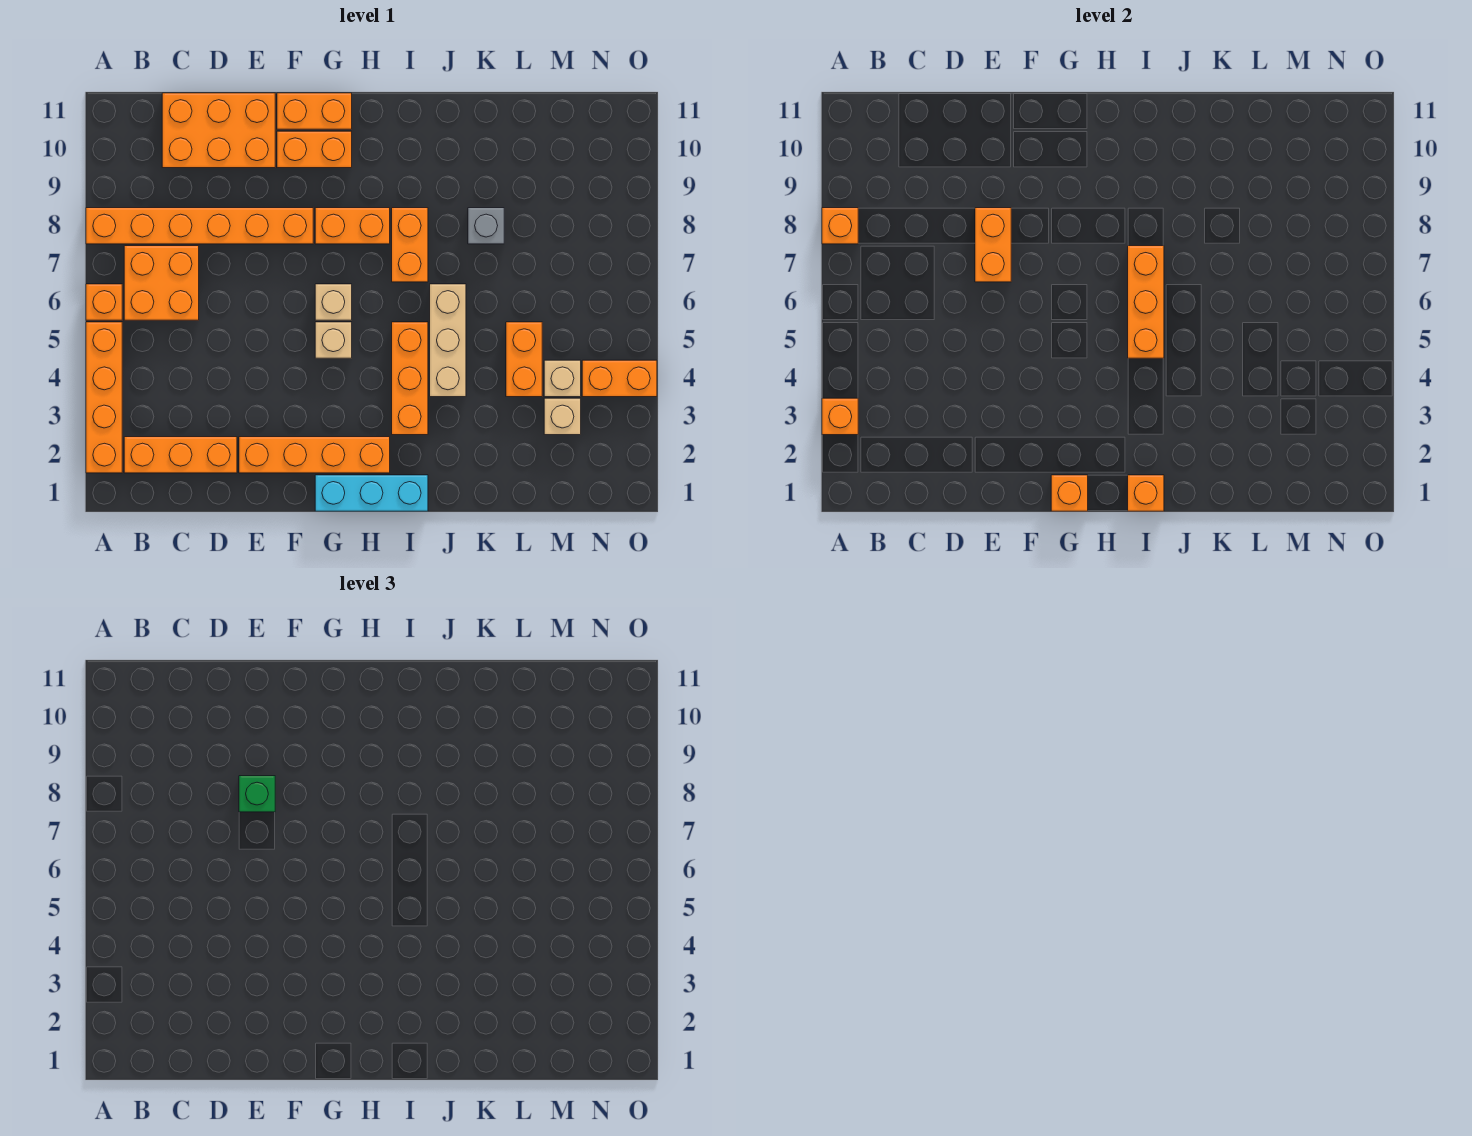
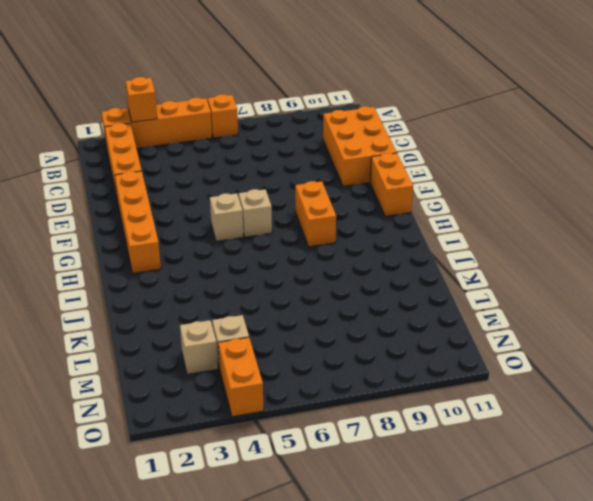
none -> orange brick A8:F8 level 1
none -> orange brick B6:C7 level 1
none -> orange brick F10:G10 level 1

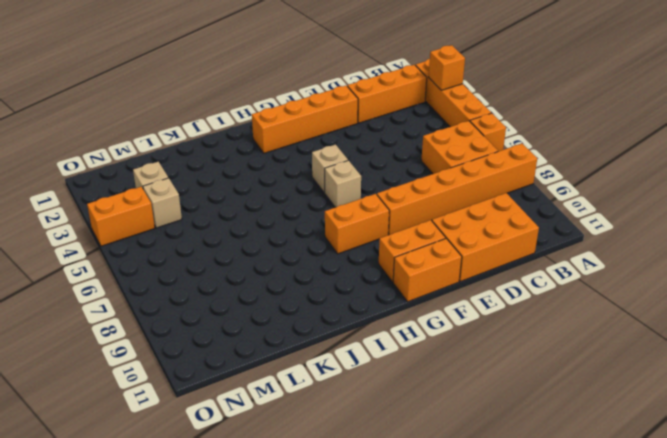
none -> cyan brick G1:I1 level 1
none -> orange brick I3:I5 level 1
none -> orange brick I7:I8 level 1

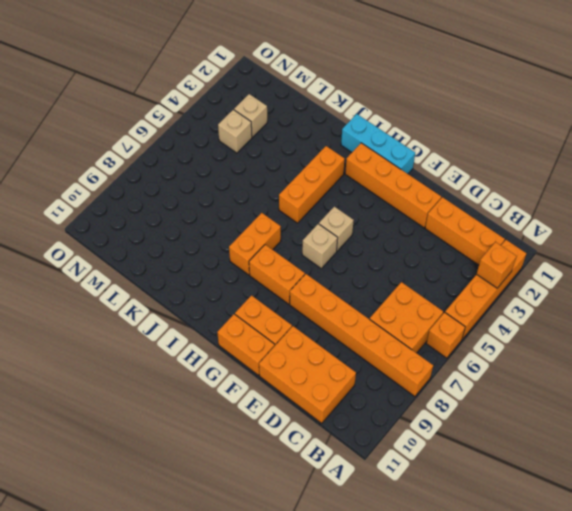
none -> tan brick J4:J6 level 1
none -> grey brick K8 level 1
none -> orange brick L4:L5 level 1

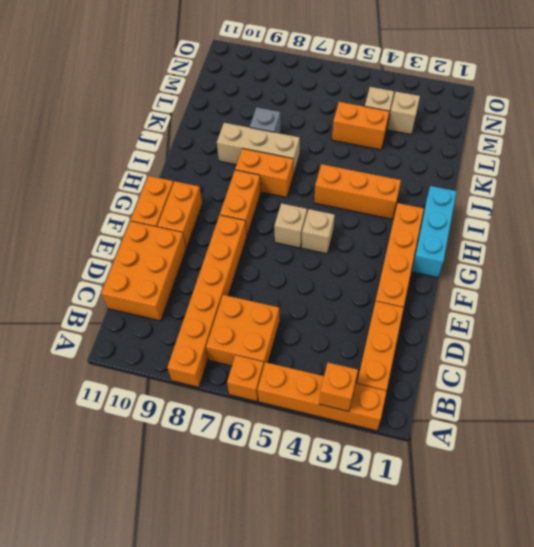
tan brick J7:J9 level 1 -> tan brick J4:J6 level 1
none -> orange brick N4:O4 level 1
none -> orange brick A8 level 2
none -> orange brick E7:E8 level 2

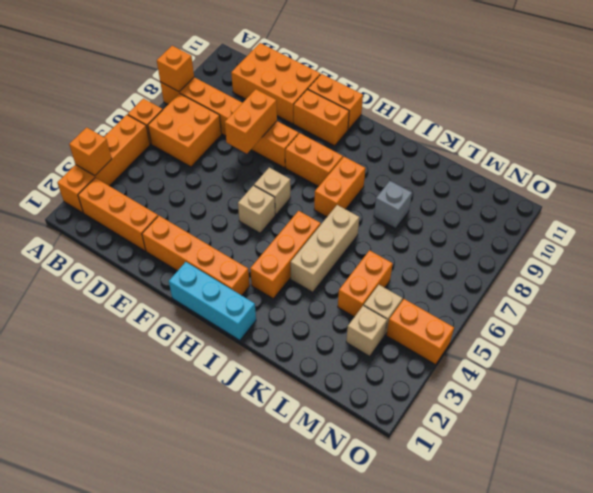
none -> orange brick G1 level 2
none -> orange brick I1 level 2
none -> orange brick I5:I7 level 2

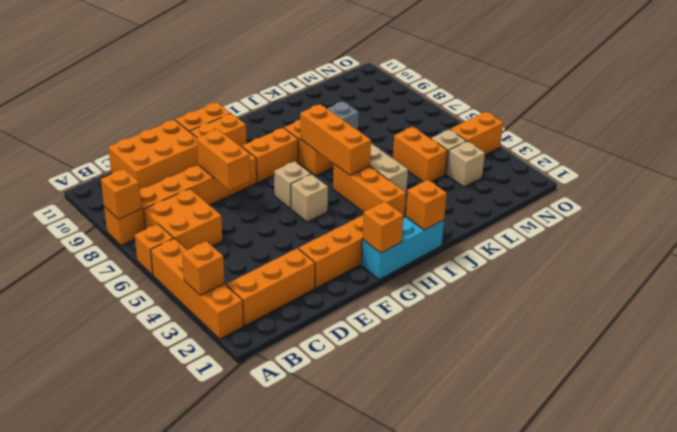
none -> green brick E8 level 3

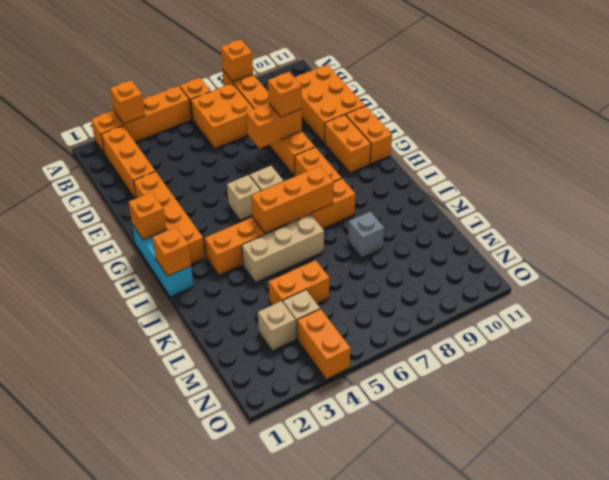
orange brick E8 level 3 -> green brick E8 level 3

